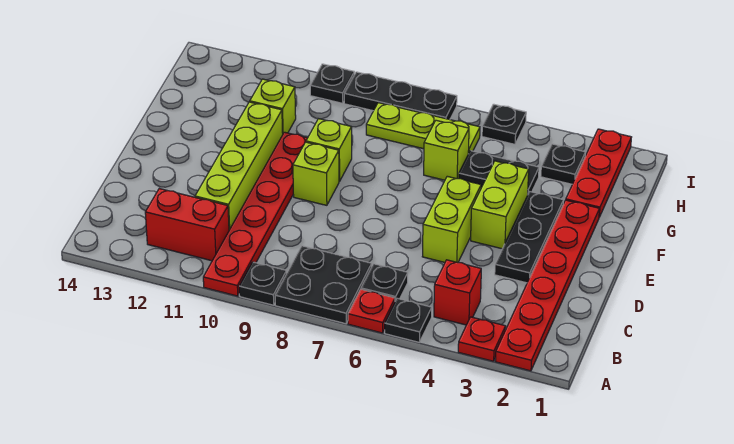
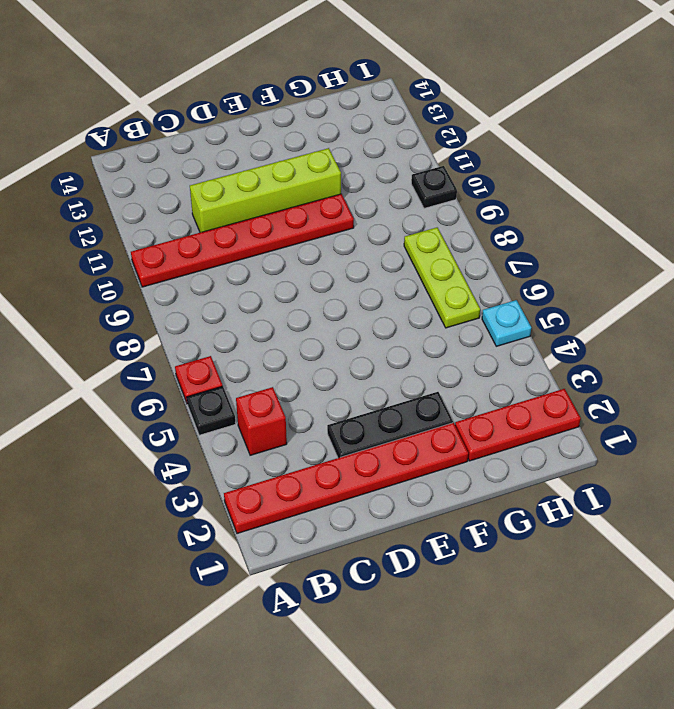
cyan plate I5 level 1 -> black plate I5 level 1
none -> red plate A3 level 1
none -> black plate A7:B8 level 1
none -> black plate A9 level 1

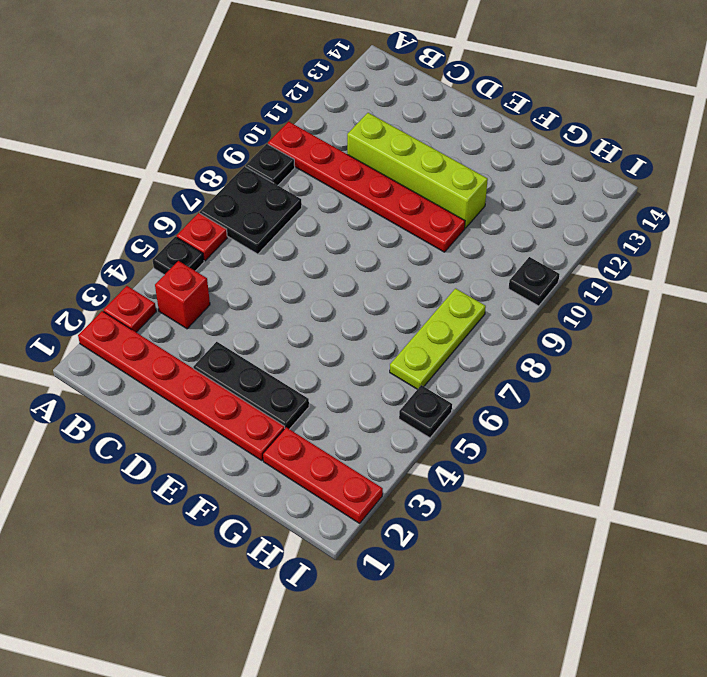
none -> black plate B6 level 1
none -> red brick B11:B12 level 1
none -> lime brick D5:E5 level 1

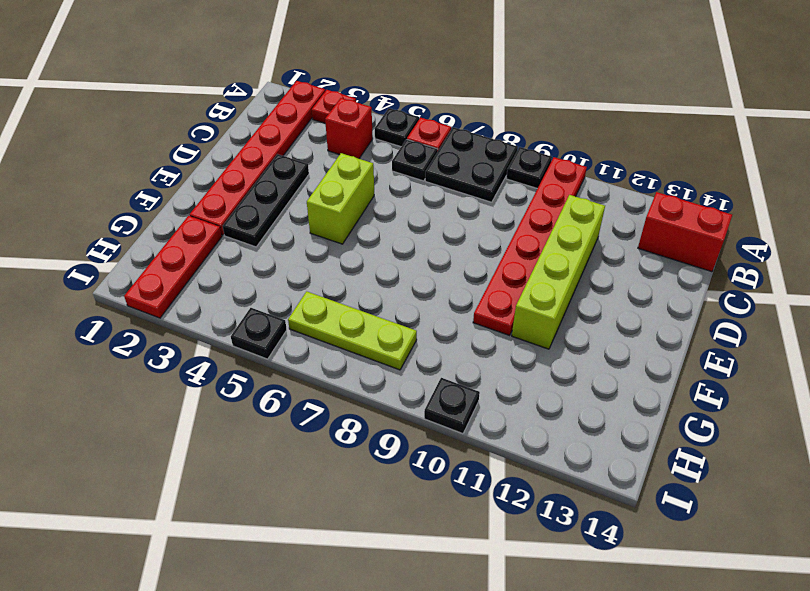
red brick B13:B14 level 1 -> red brick B11:B12 level 1
none -> lime brick E4:F4 level 1
none -> lime brick E9 level 1
none -> lime brick F9 level 1

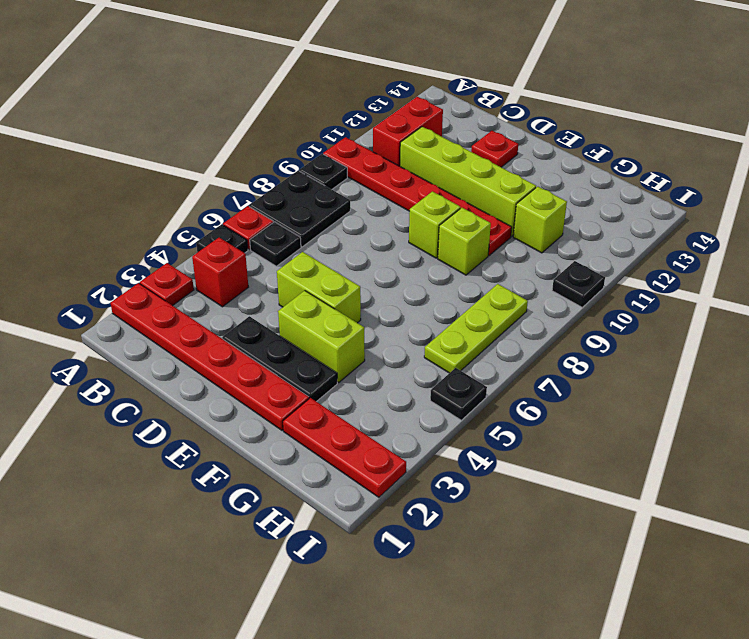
red plate D13 level 1 -> none
none -> black plate G4:G5 level 1
none -> lime brick G6 level 1
none -> black plate H3 level 1

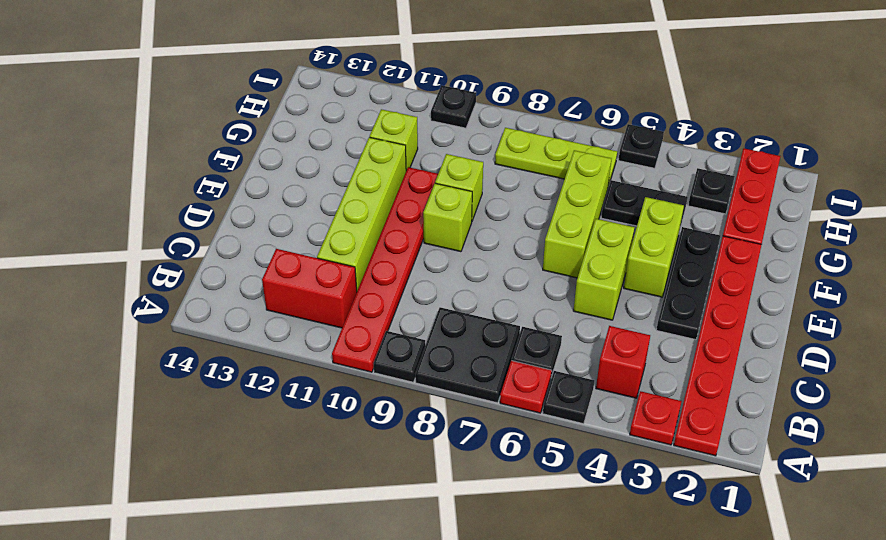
lime brick E6:G6 level 1 -> lime brick G6 level 1
none -> black plate I7:I9 level 1

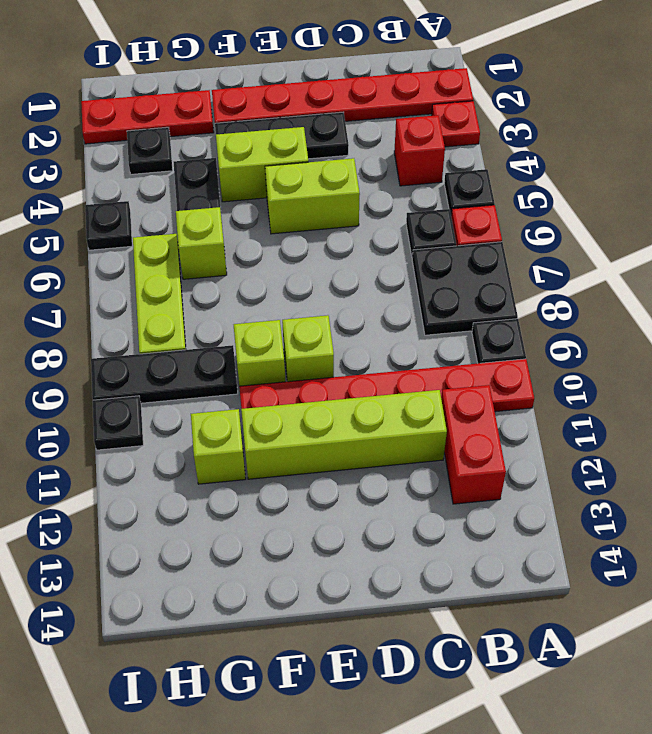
black plate G9:I9 level 1 -> black plate I7:I9 level 1

